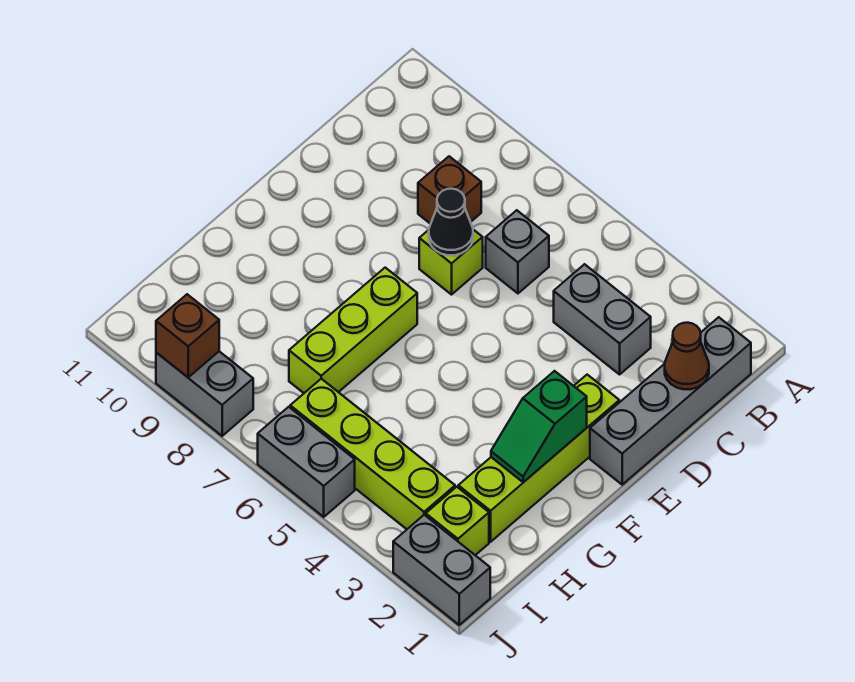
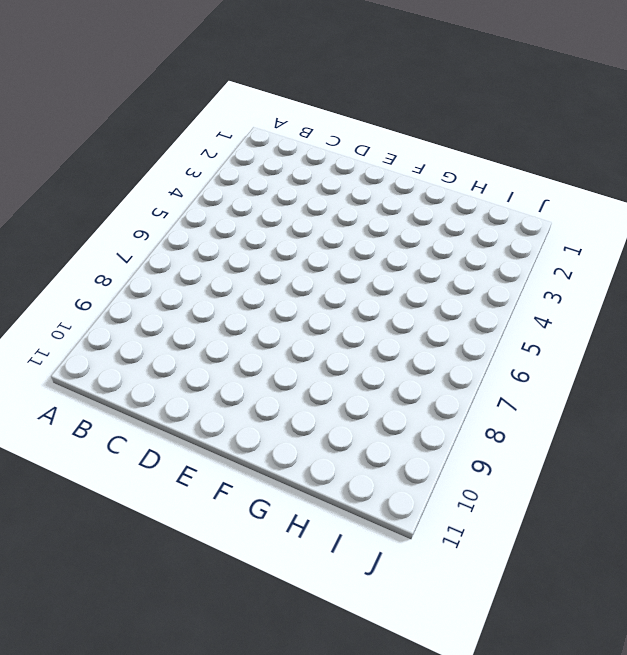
none -> grey brick B1:E1 level 1
none -> grey brick C3:C4 level 1
none -> grey brick C6 level 1

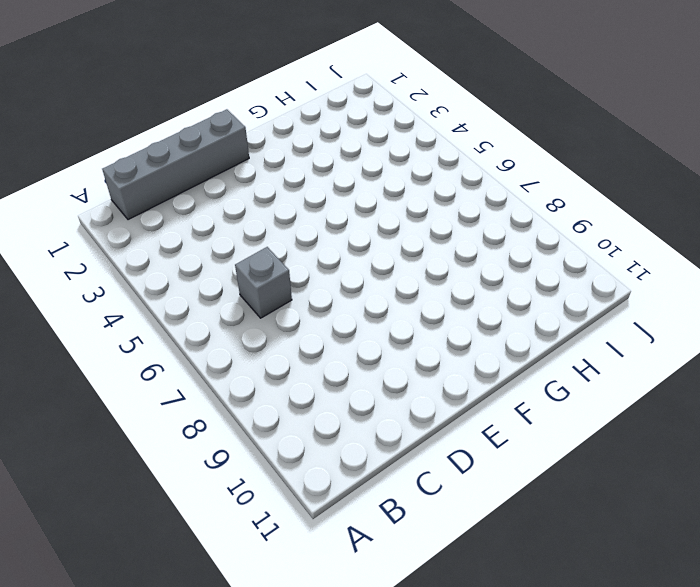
none -> grey brick C3:C4 level 1
none -> brown brick C8 level 1
none -> lime brick D7 level 1

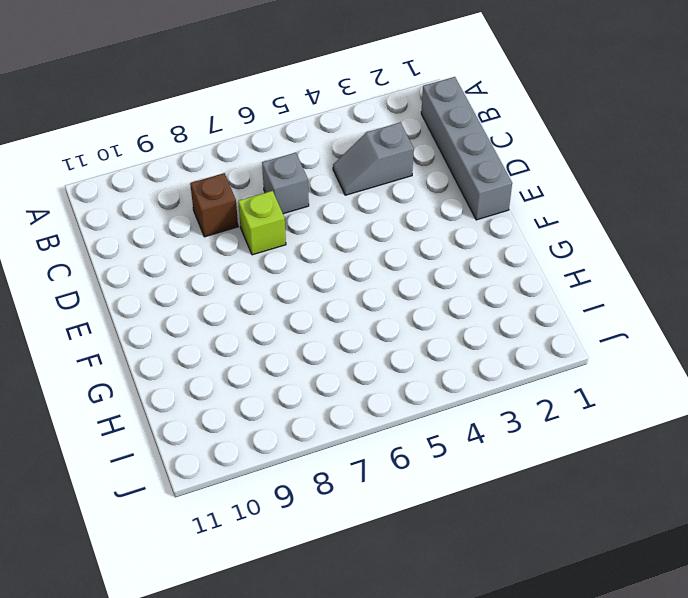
grey slope C3:C4 level 1 top 3 -> grey brick C3:C4 level 1
none -> lime brick E2:H2 level 1
none -> lime brick F7:H7 level 1
none -> lime brick I2 level 1

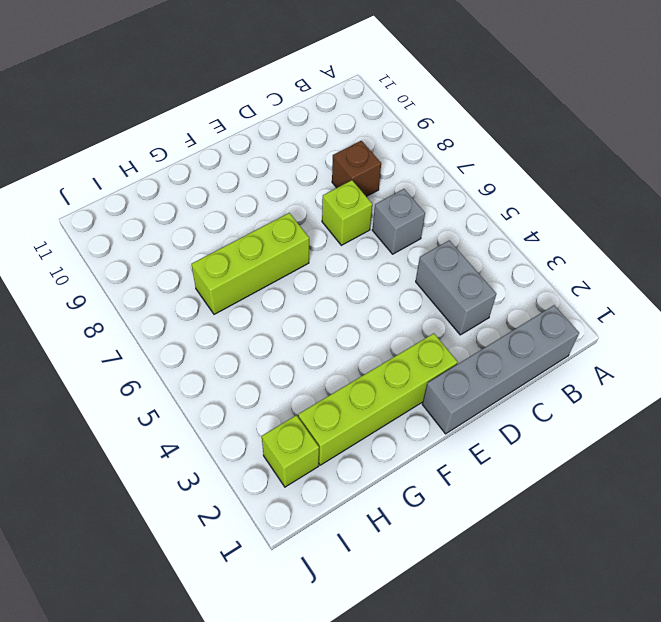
none -> lime brick I3:I6 level 1
none -> grey brick J1:J2 level 1
none -> grey brick J5:J6 level 1

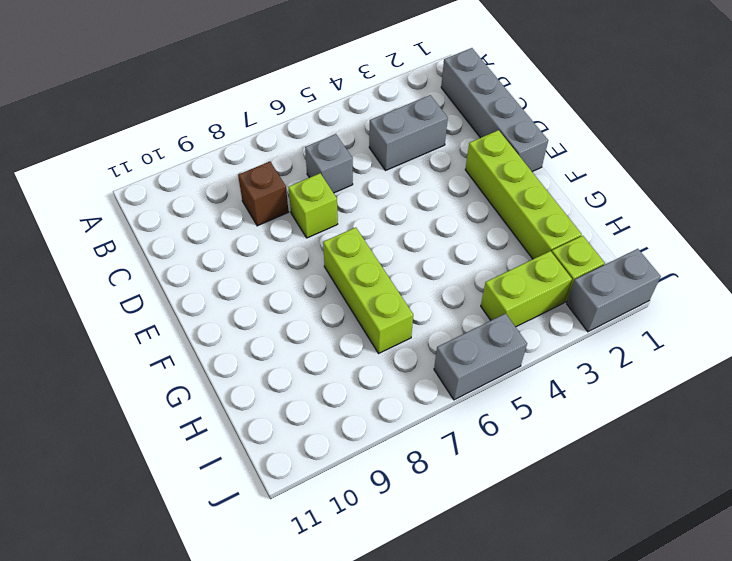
lime brick I3:I4 level 1 -> lime brick I3:I6 level 1
none -> grey brick J8:J9 level 1
none -> brown cone C1 level 2
none -> black cone D7 level 2

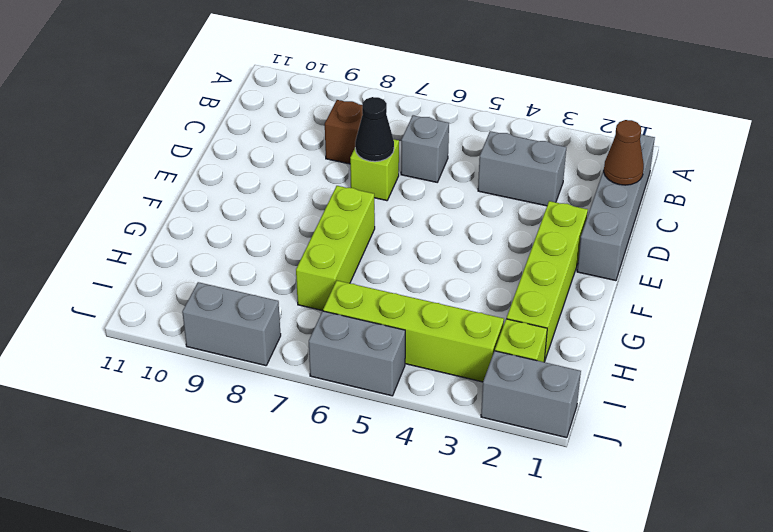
none -> green slope F2:G2 level 2 top F
none -> brown brick J9 level 2

